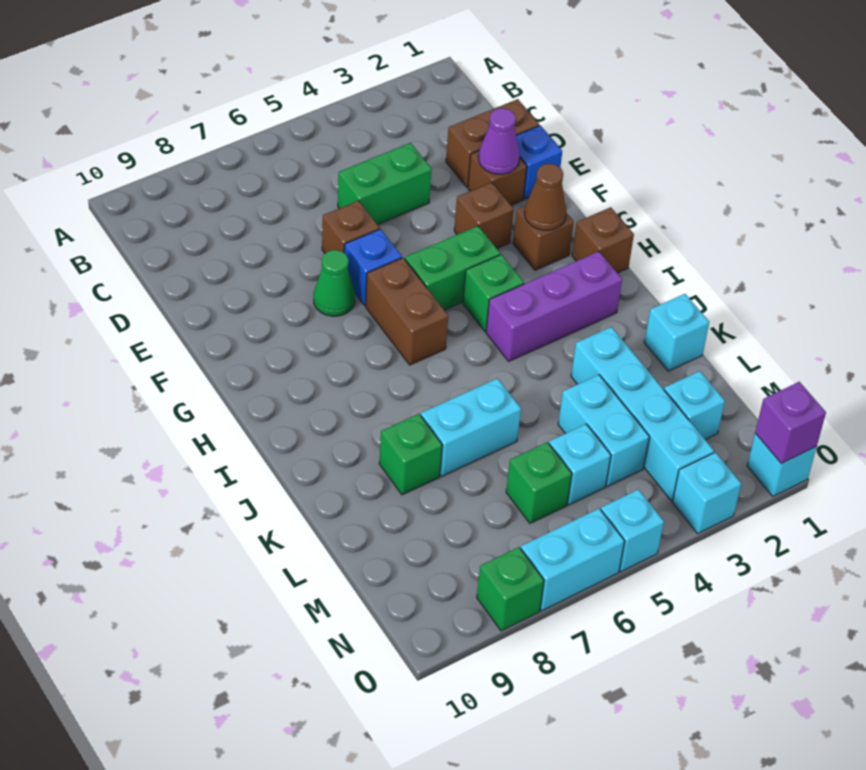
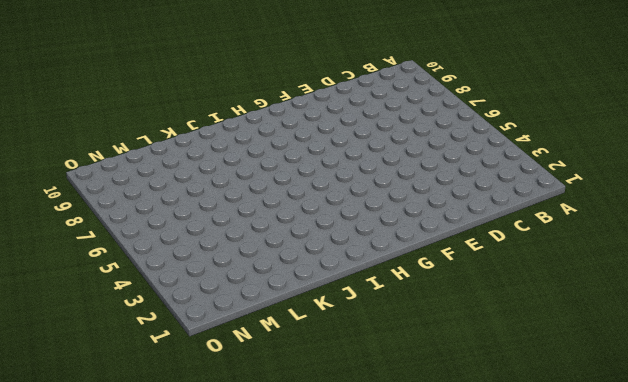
none -> brown brick D1:D2 level 1
none -> green brick D4:D5 level 1
none -> blue brick E1 level 1
none -> brown brick E2 level 1

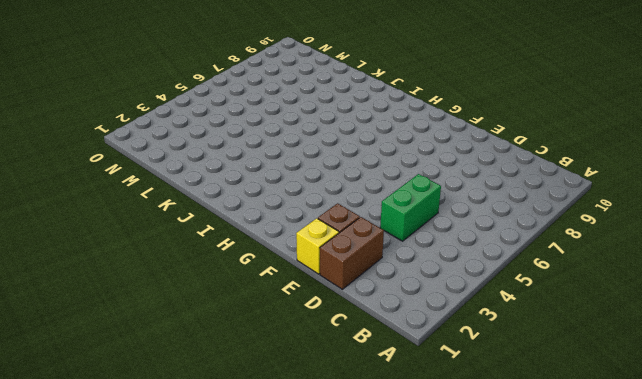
yellow brick E1 level 1 -> blue brick E1 level 1
none -> brown brick E6 level 1
none -> brown brick F3 level 1
none -> blue brick F6 level 1
none -> green cone F7 level 1

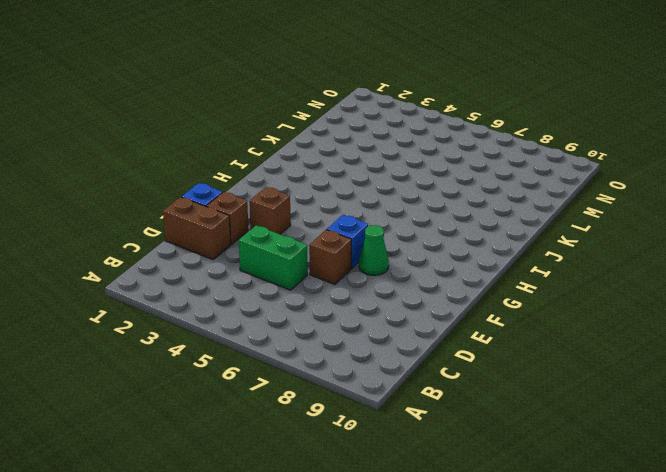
none -> brown brick G2 level 1
none -> green brick G4:G5 level 1
none -> brown brick G6:H6 level 1
none -> brown brick H1 level 1

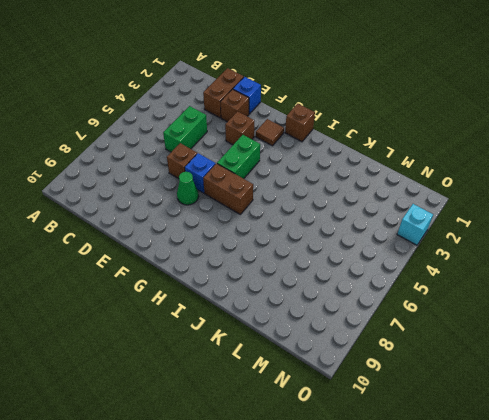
brown tile G2 level 1 -> brown brick G2 level 1
none -> green brick H4 level 1
none -> purple brick I2:I4 level 1
none -> cyan brick K1 level 1
none -> cyan brick K3:N3 level 1

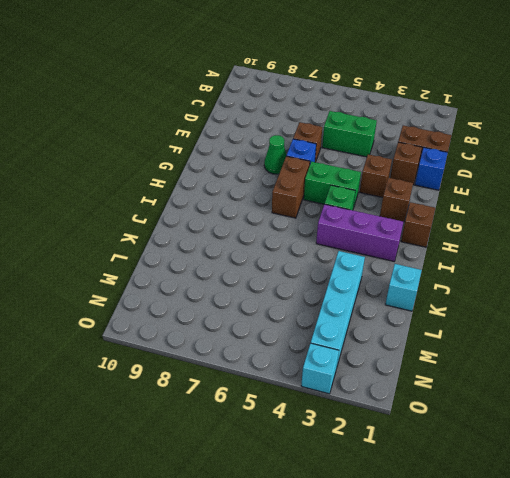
none -> cyan brick K6:K7 level 1
none -> green brick K8 level 1
none -> cyan brick L4:M4 level 1
none -> cyan brick M2 level 1

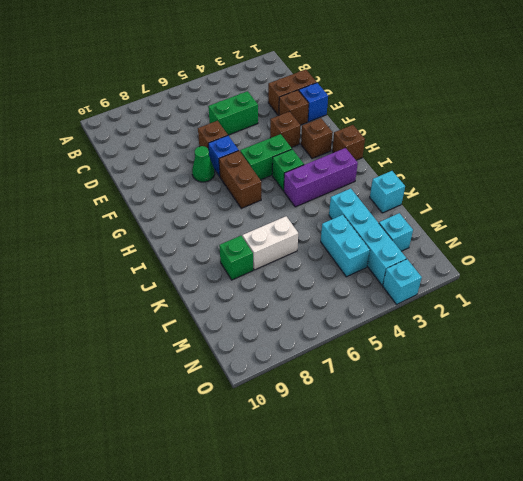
white brick K6:K7 level 1 -> cyan brick K6:K7 level 1
none -> cyan brick M5 level 1
none -> green brick M6 level 1
none -> cyan brick O1 level 1
none -> cyan brick O5 level 1

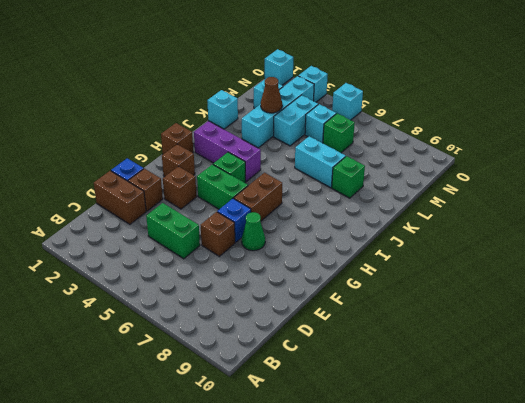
brown cone L3 level 2 -> brown cone G2 level 2
none -> cyan brick O6:O7 level 1
none -> green brick O8 level 1
none -> purple cone E2 level 2
none -> purple brick O1 level 2

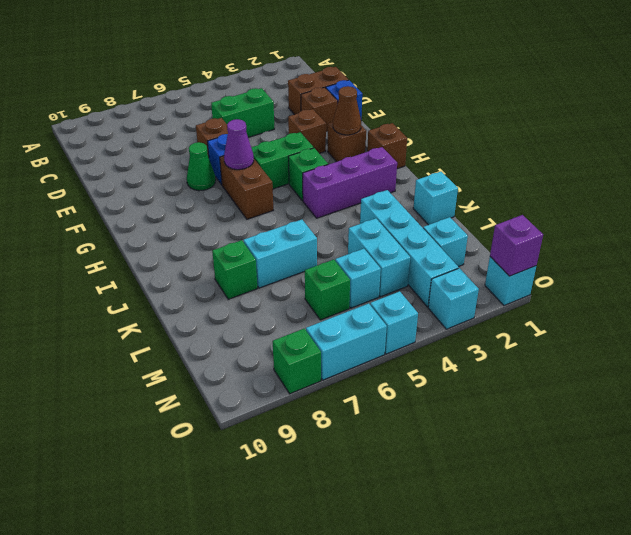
purple cone G6 level 2 -> purple cone E2 level 2

